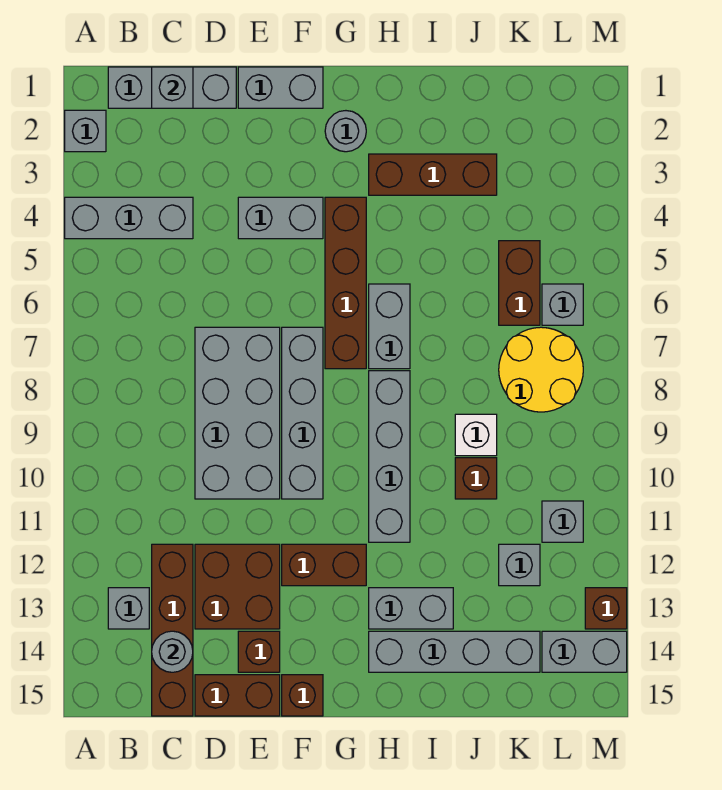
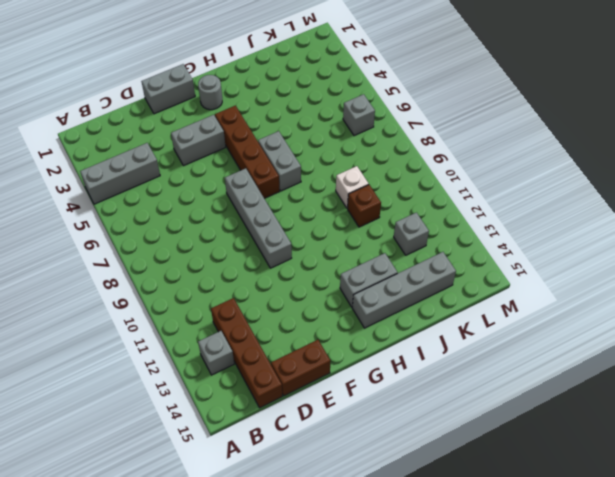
none -> grey brick A2 level 1
none -> grey brick B1:D1 level 1
none -> grey brick D7:E10 level 1
none -> brown brick D12:E13 level 1

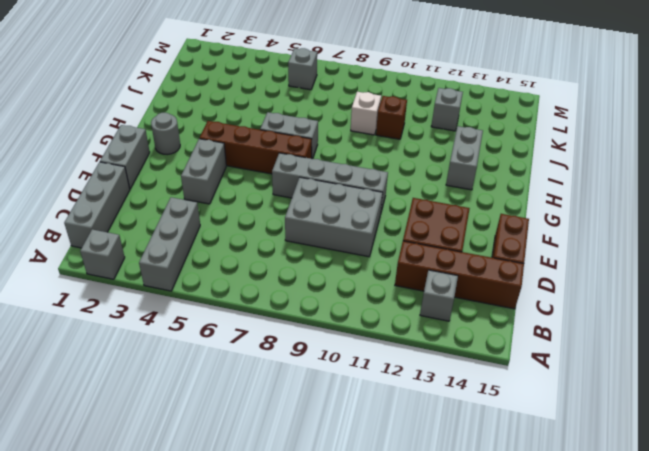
grey brick D8:E10 level 1 -> grey brick D7:E10 level 1
none -> brown brick E14 level 1
none -> brown brick F12:G12 level 1
none -> brown brick F15 level 1
none -> brown brick H3:J3 level 1

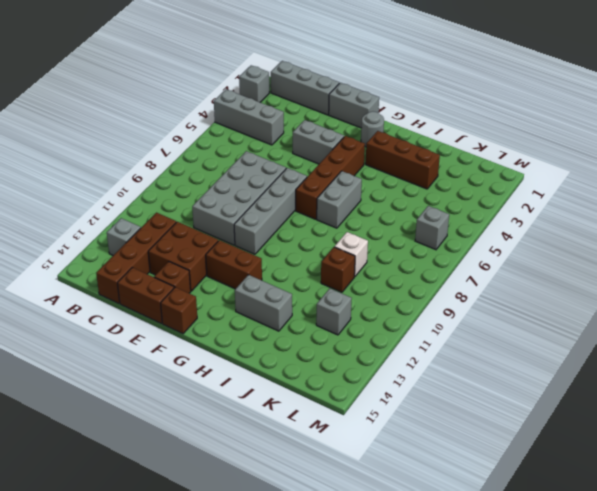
none -> grey brick H8:H11 level 1
none -> grey brick H14:K14 level 1
none -> brown brick K5:K6 level 1
none -> yellow round brick K7:L8 level 1

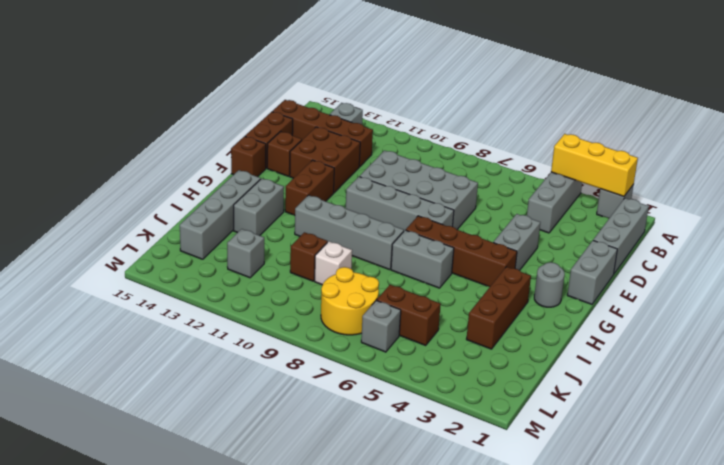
yellow brick A2:A4 level 2 -> none
none -> grey brick L11 level 1
none -> grey brick L14:M14 level 1
none -> brown brick M13 level 1
none -> grey brick C1 level 2

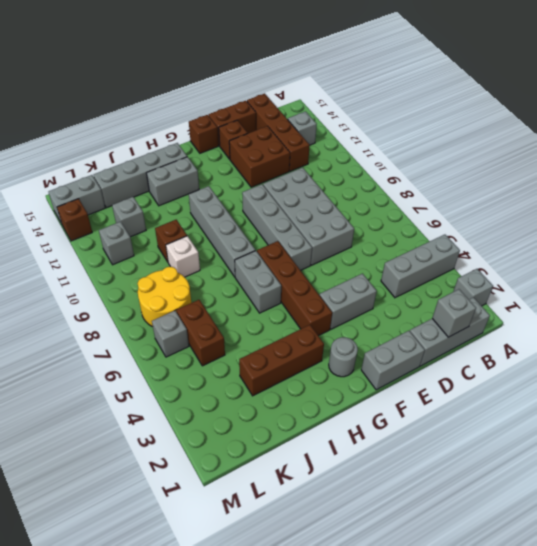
none -> brown brick F12:G12 level 1
none -> grey round brick C14 level 2

